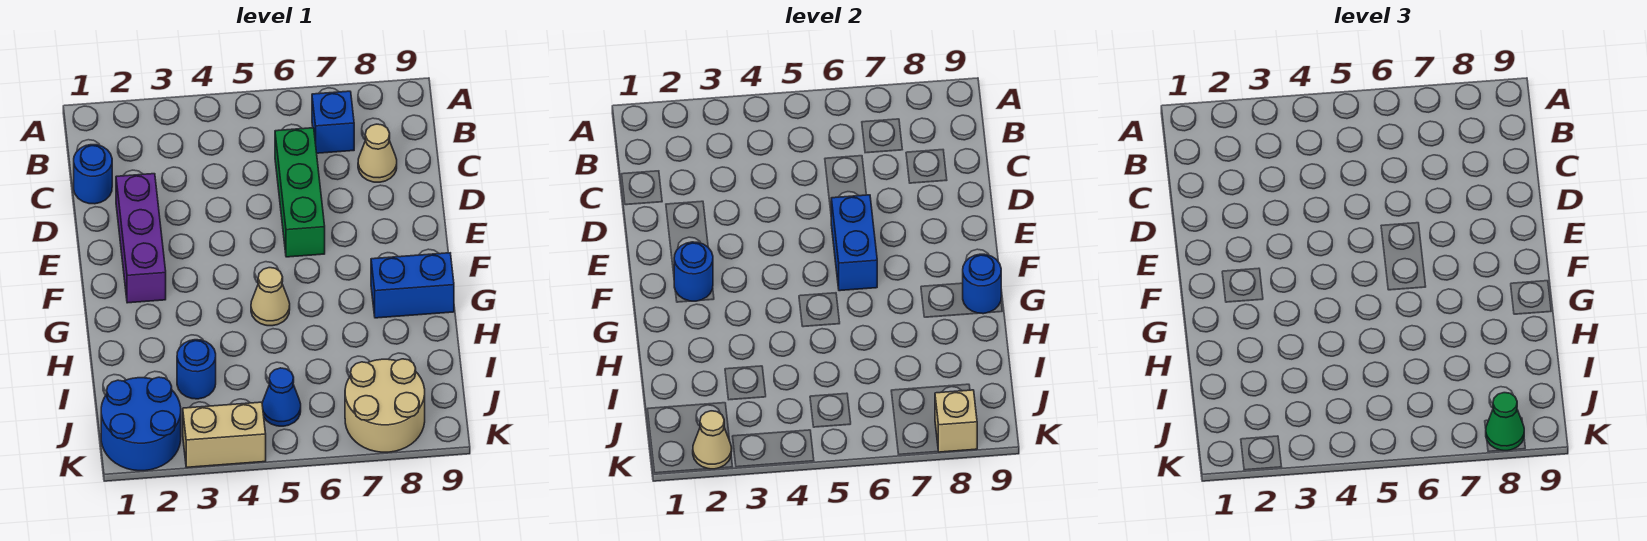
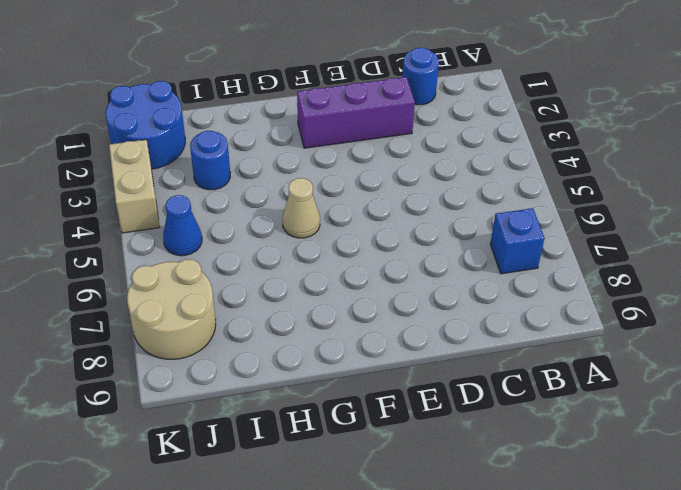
none -> green brick C6:E6 level 1
none -> tan cone C8 level 1
none -> blue brick G8:G9 level 1

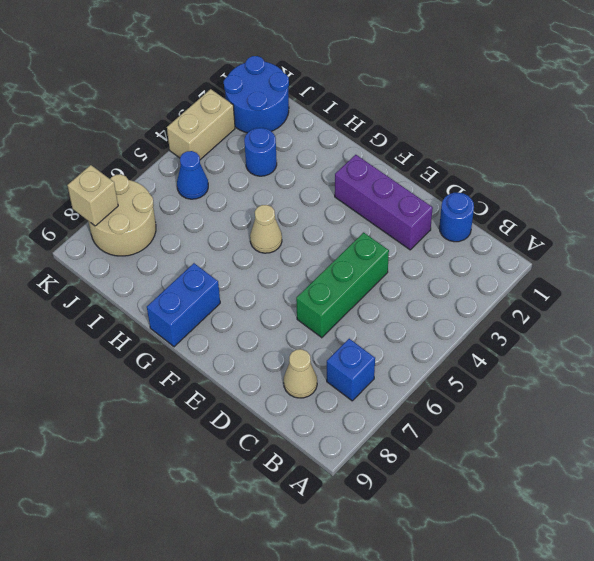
green brick D4:D6 level 1 -> green brick C6:E6 level 1
none -> blue brick E6:F6 level 2
none -> blue round brick F2 level 2
none -> blue round brick G9 level 2

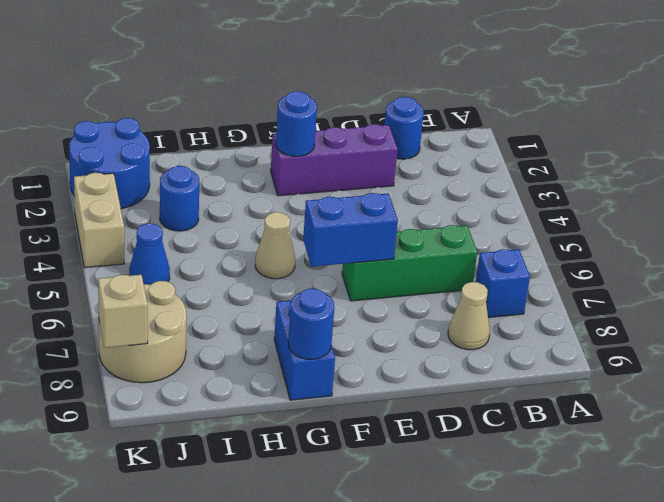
none -> tan cone K2 level 2
none -> green cone K8 level 3

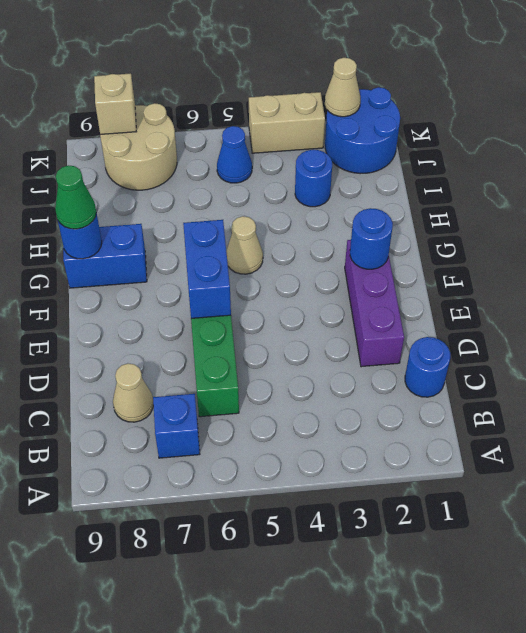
green cone G9 level 3 -> green cone K8 level 3

